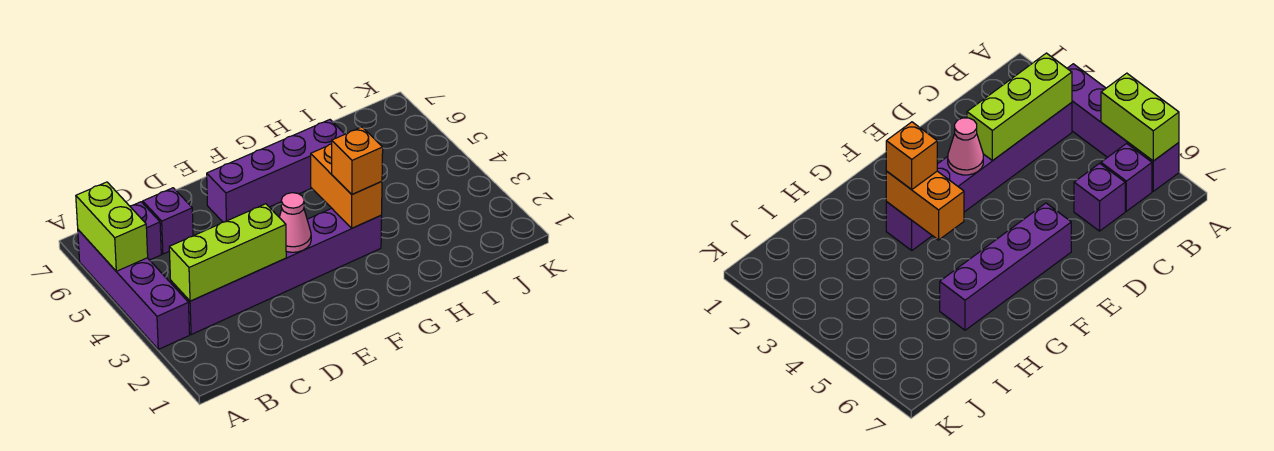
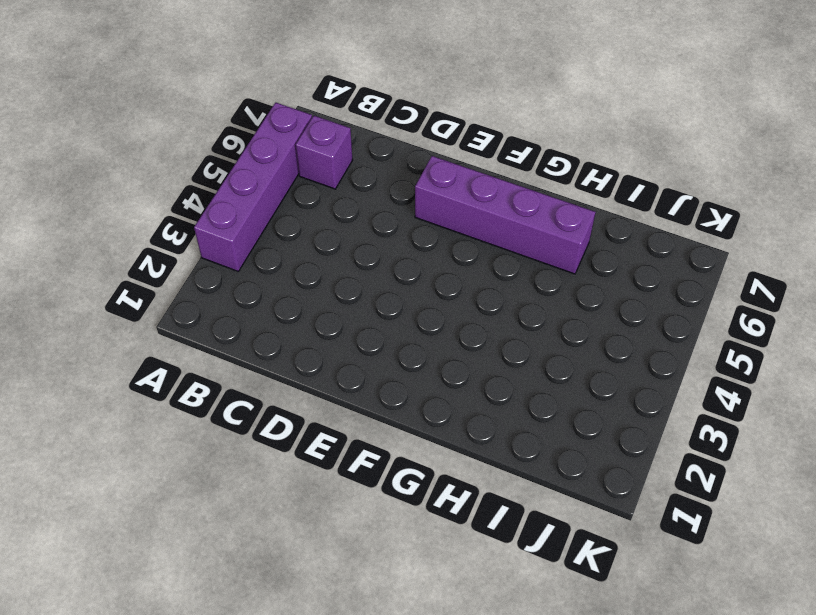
none -> purple brick B3:G3 level 1
none -> purple brick C6 level 1

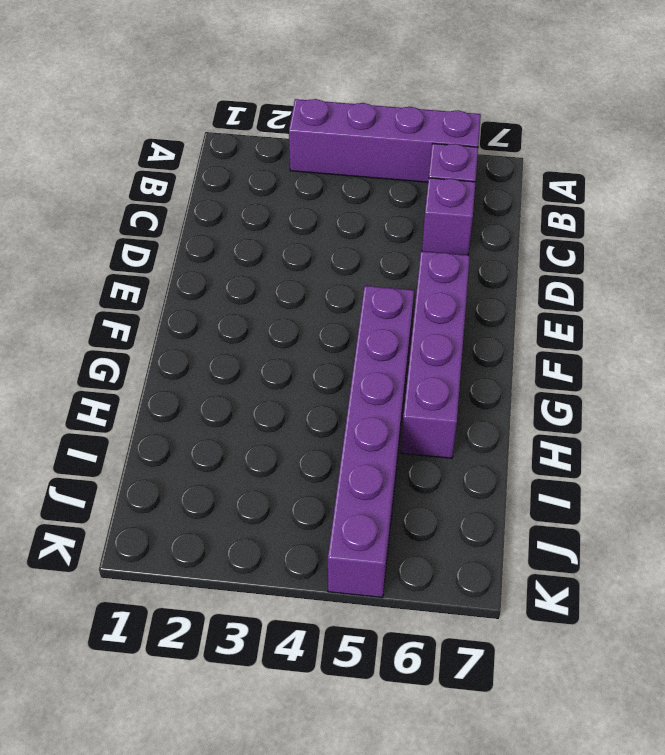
purple brick F5:K5 level 1 -> purple brick B3:G3 level 1
none -> lime brick A5:A6 level 2
none -> lime brick B3:D3 level 2

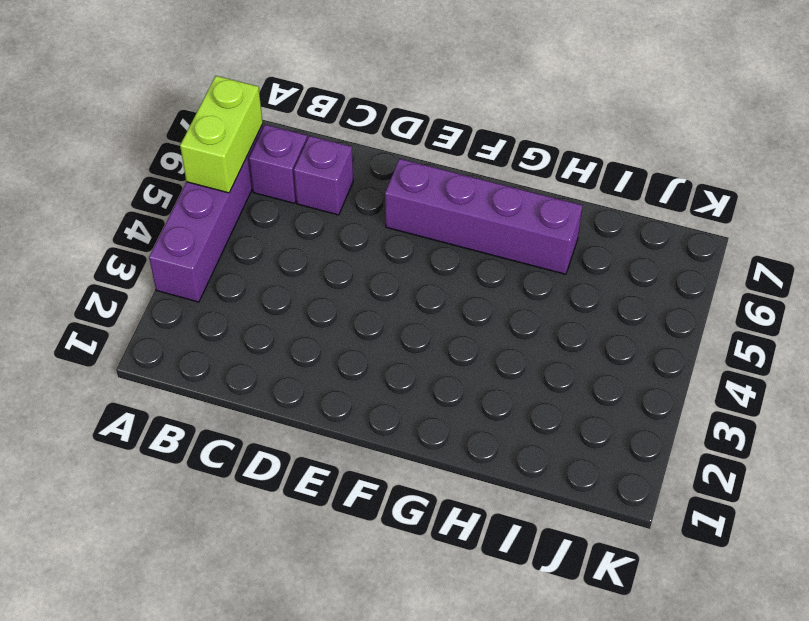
none -> purple brick B3:G3 level 1
none -> lime brick B3:D3 level 2

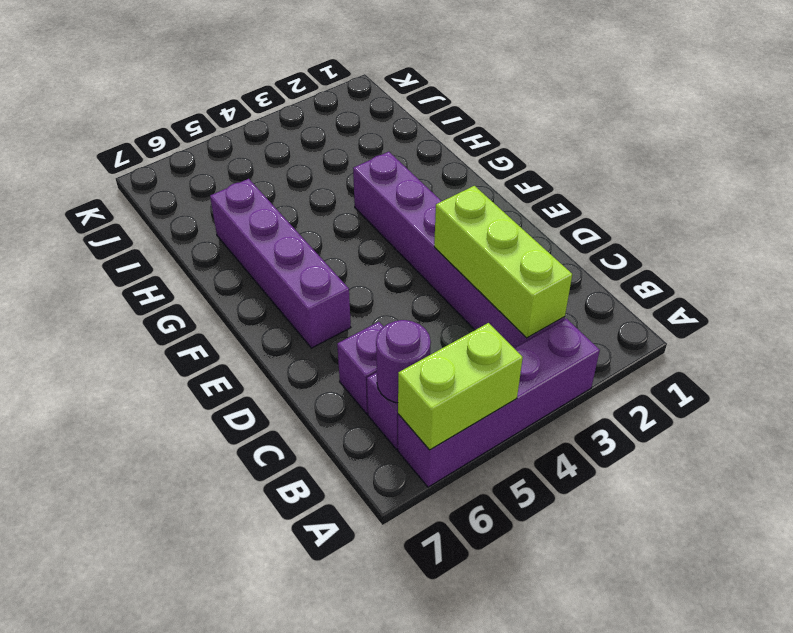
purple round brick B6 level 2 -> none
none -> pink cone E3 level 2
none -> orange brick G3:G4 level 2

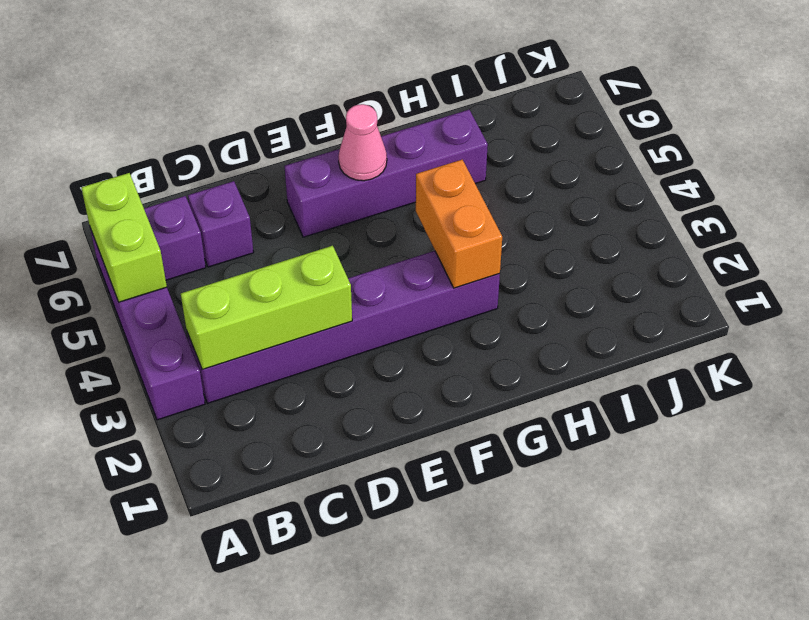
pink cone F6 level 2 -> pink cone E3 level 2
none -> orange brick G3 level 3

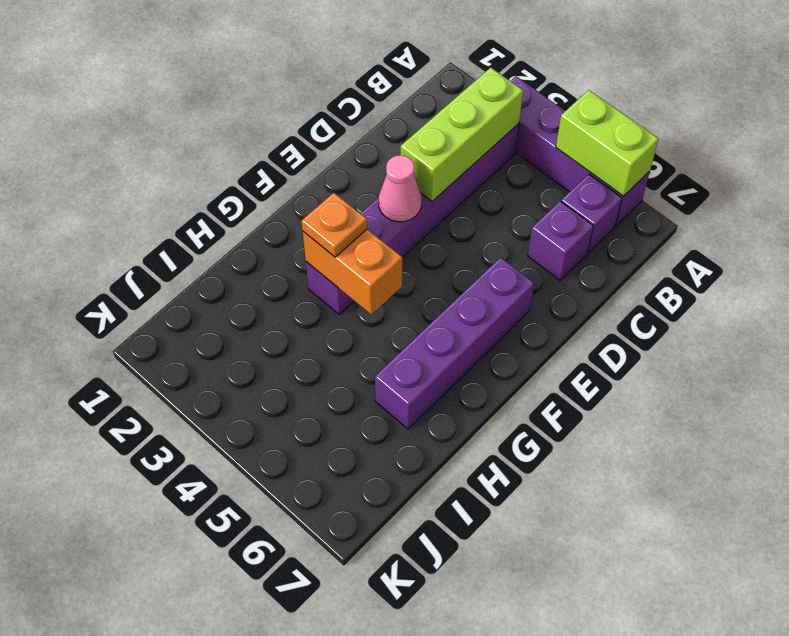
orange plate G3 level 3 -> orange brick G3 level 3

